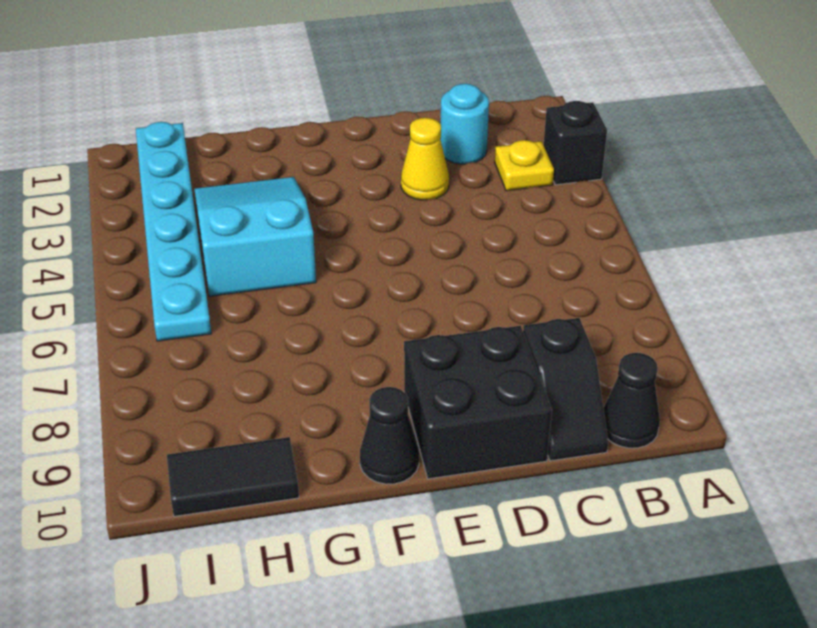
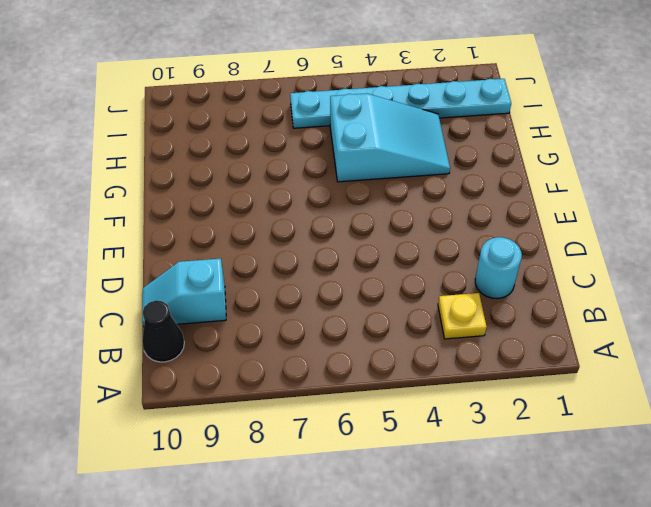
cyan slope C9:C10 level 1 top 9 -> black slope C9:C10 level 1 top 9
none -> black brick A3 level 1
none -> yellow cone D3 level 1

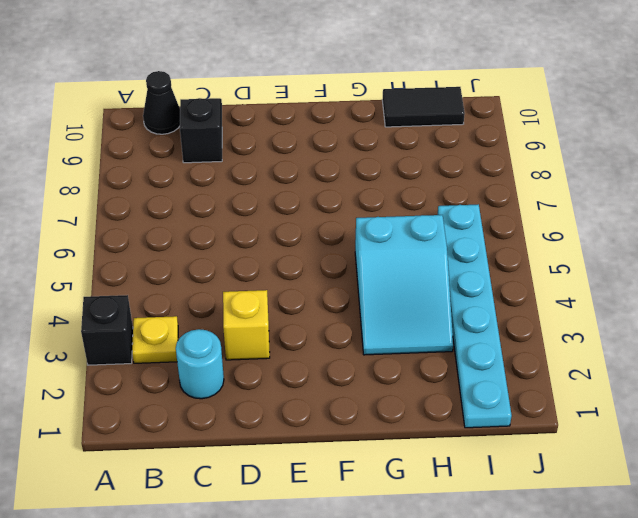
yellow brick D3 level 1 -> yellow cone D3 level 1
none -> black brick D9:E10 level 1
none -> black cone F10 level 1

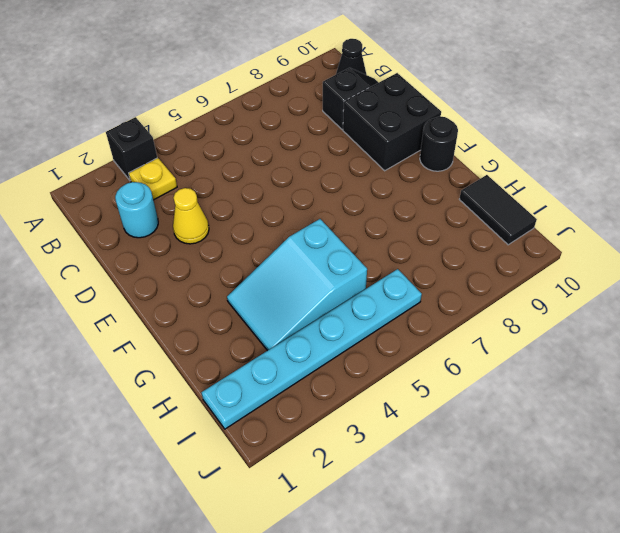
black round brick F10 level 1 -> black cone F10 level 1

